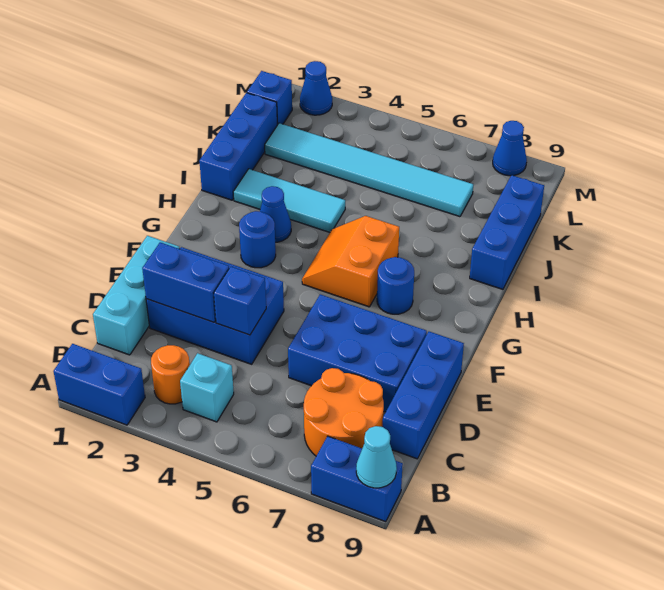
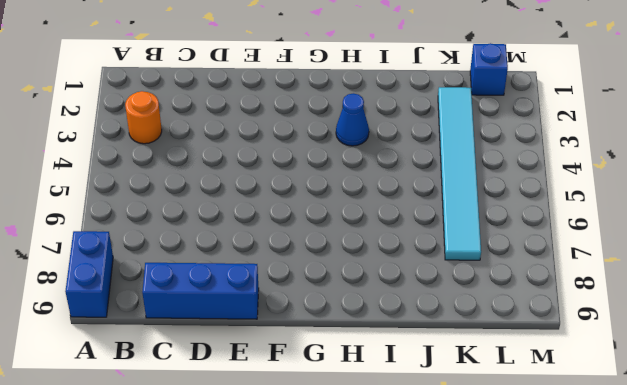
none -> blue brick A1:A2 level 1
none -> cyan brick B4 level 1
none -> orange round brick B7:C8 level 1

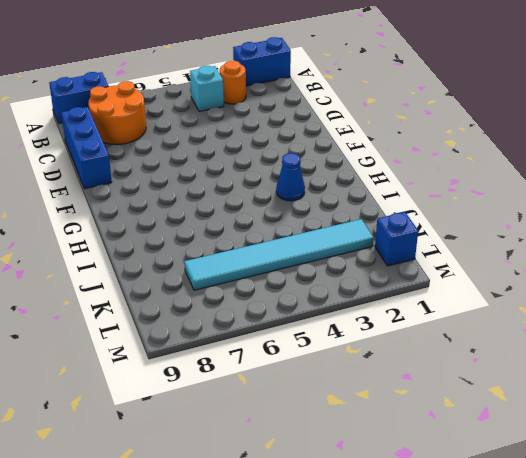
none -> cyan brick C1:E1 level 1
none -> blue brick D2:E4 level 1
none -> blue brick D6:E8 level 1

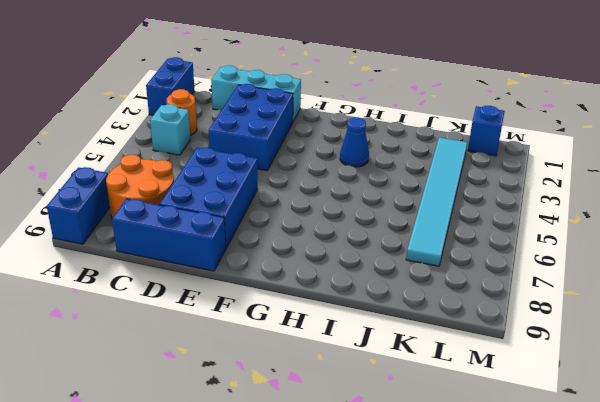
none -> blue round brick G3 level 1
none -> orange slope G5:H6 level 1 top 6
none -> blue round brick G7 level 1

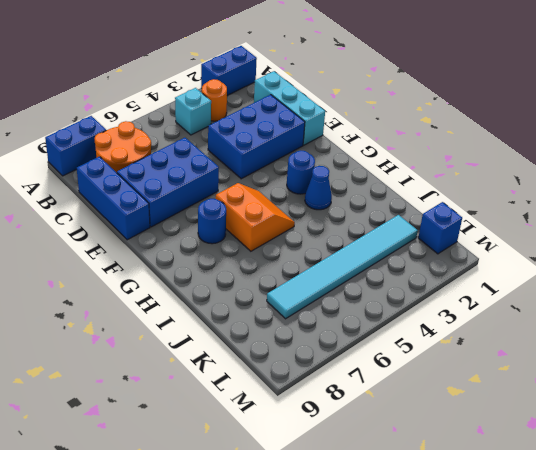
none -> blue brick I1:K1 level 1
none -> cyan tile I2:I4 level 1
none -> blue brick I9:K9 level 1

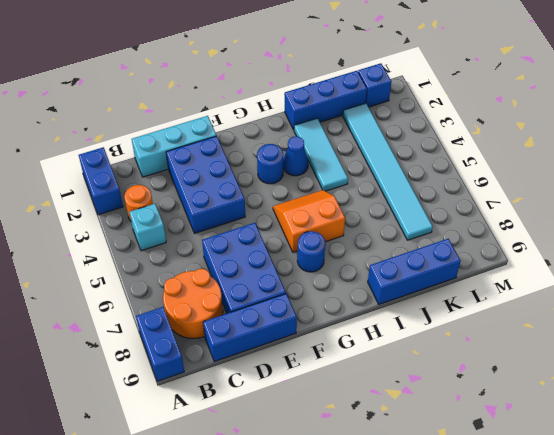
none -> blue cone M2 level 1
none -> blue cone M8 level 1
none -> cyan cone A9 level 2

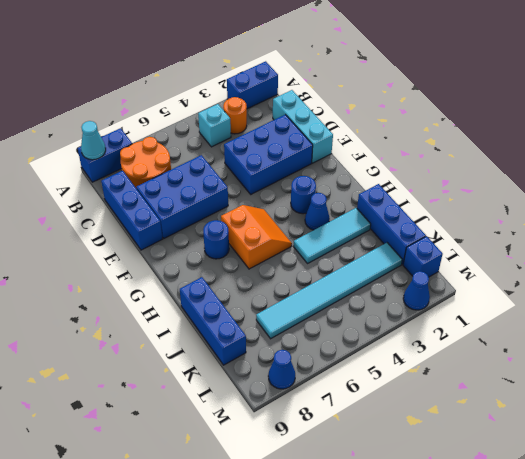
none -> blue brick D2:D3 level 2
none -> blue brick D4 level 2

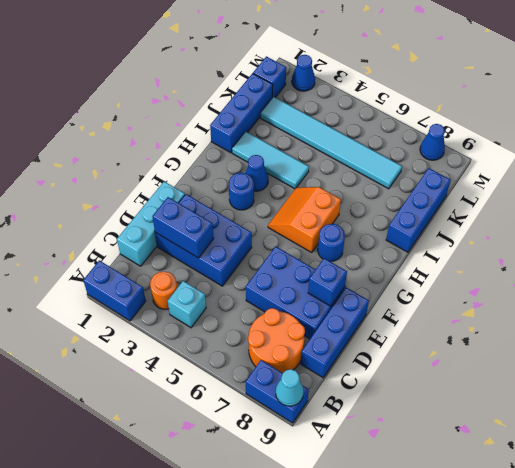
blue brick E8 level 2 -> blue brick D4 level 2

